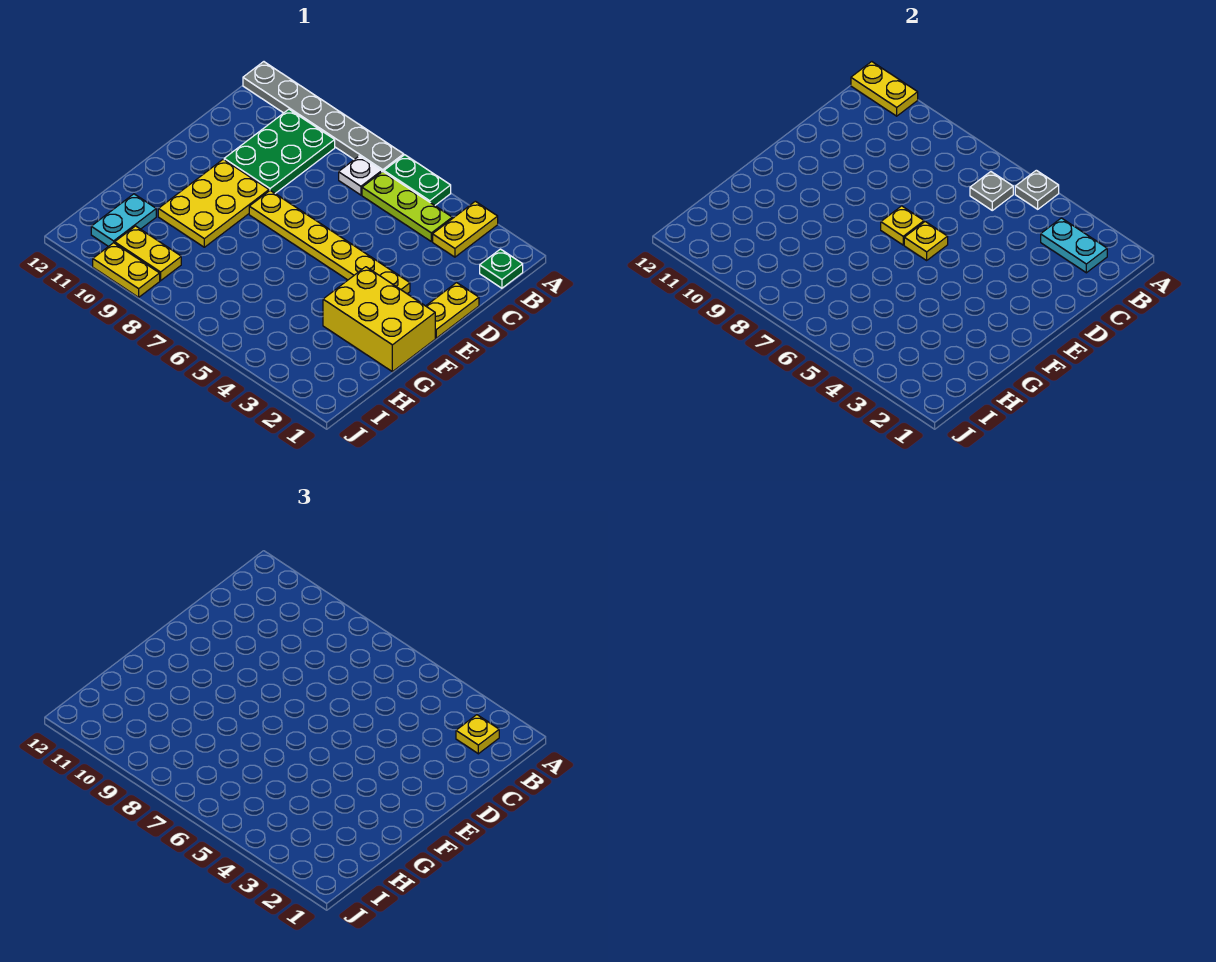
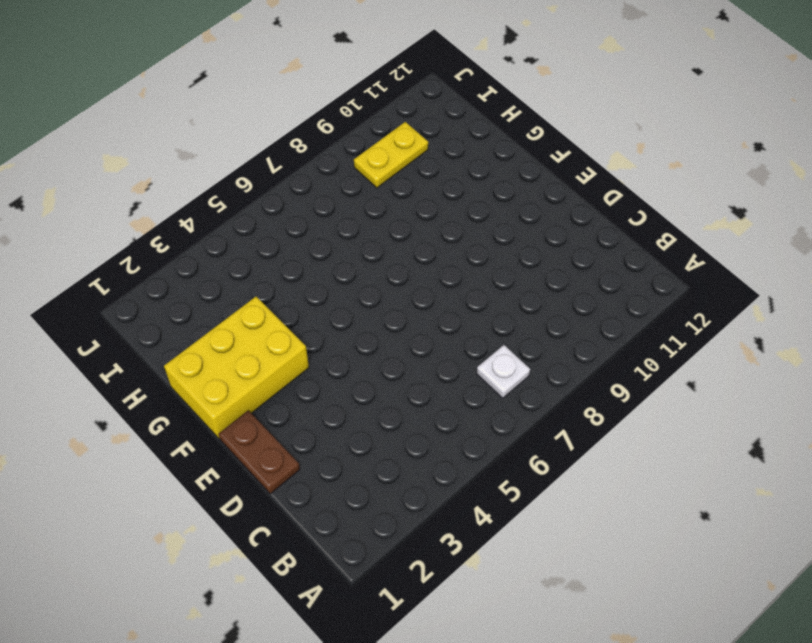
brown plate D1:E1 level 1 -> yellow plate D1:E1 level 1
none -> yellow plate A3:B3 level 1
none -> green plate A5:A6 level 1
none -> grey plate A7:A12 level 1

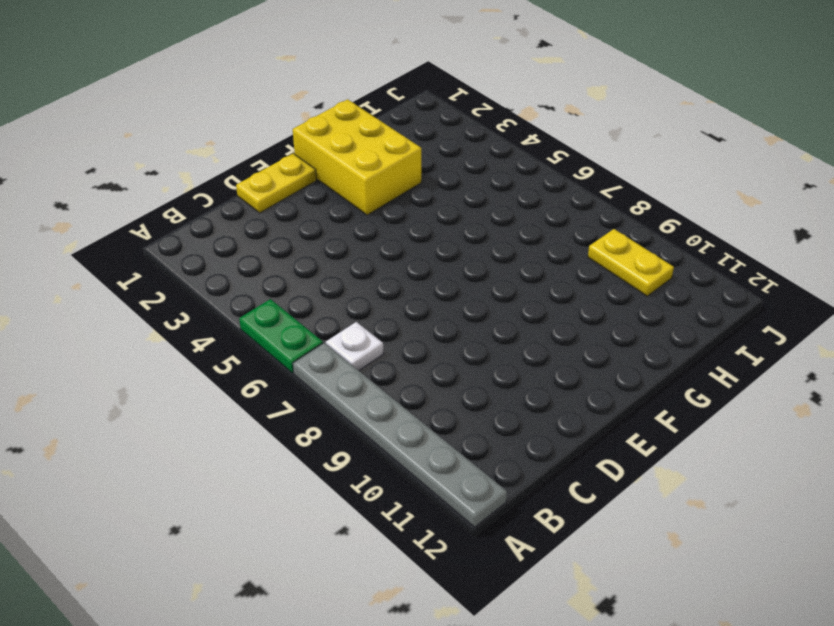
none -> yellow plate A3:B3 level 1
none -> green plate B1 level 1
none -> lime plate B4:B6 level 1

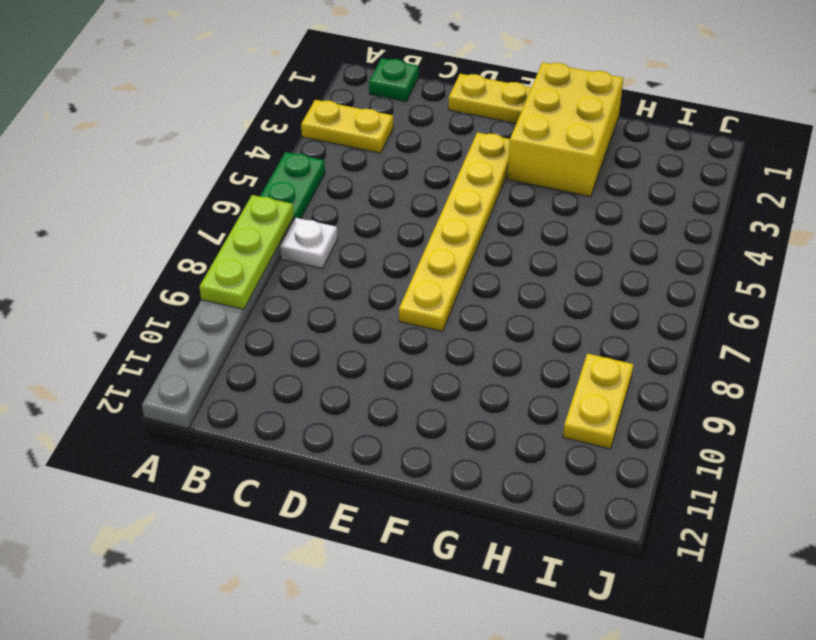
lime plate A7:A9 level 2 -> lime plate B4:B6 level 1
none -> green plate B9:D10 level 1
none -> yellow plate E9:G10 level 1
none -> cyan plate H11:I11 level 1

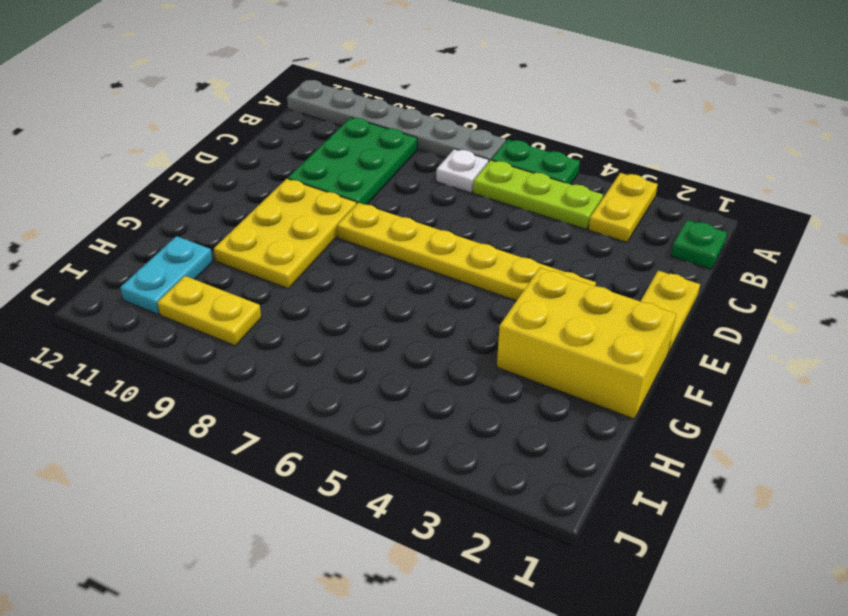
none -> yellow plate J9:J10 level 1
none -> grey plate A5 level 2
none -> yellow plate A11:A12 level 2

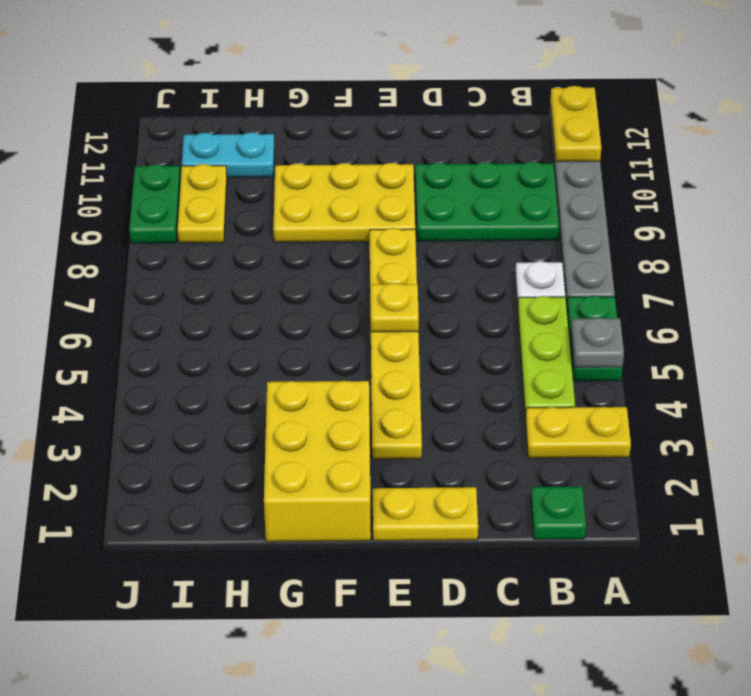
green plate J9:J10 level 1 -> yellow plate J9:J10 level 1
none -> cyan plate B2:B3 level 2
none -> grey plate B6 level 2
none -> yellow plate E7 level 2

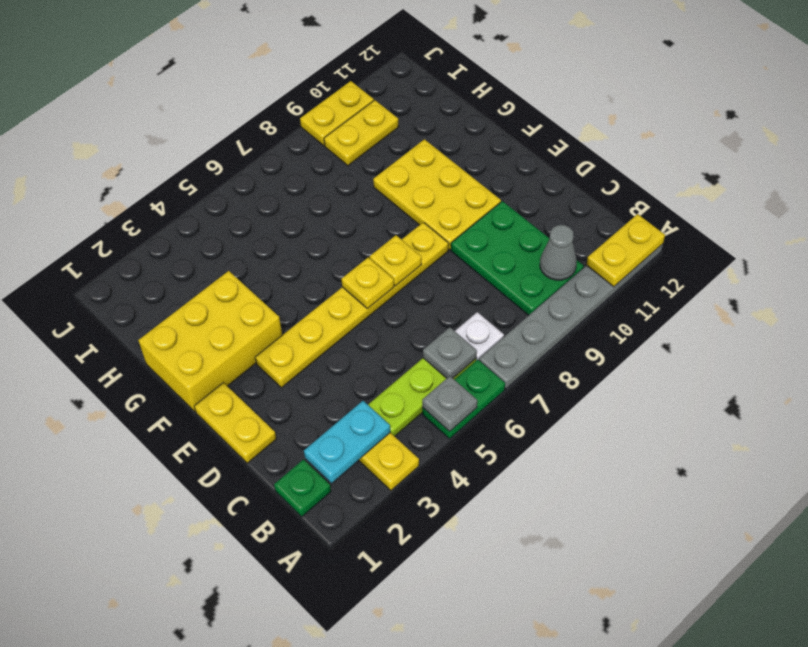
grey cone B10 level 2 -> none
none -> cyan plate H11:I11 level 1
none -> yellow plate B2 level 3

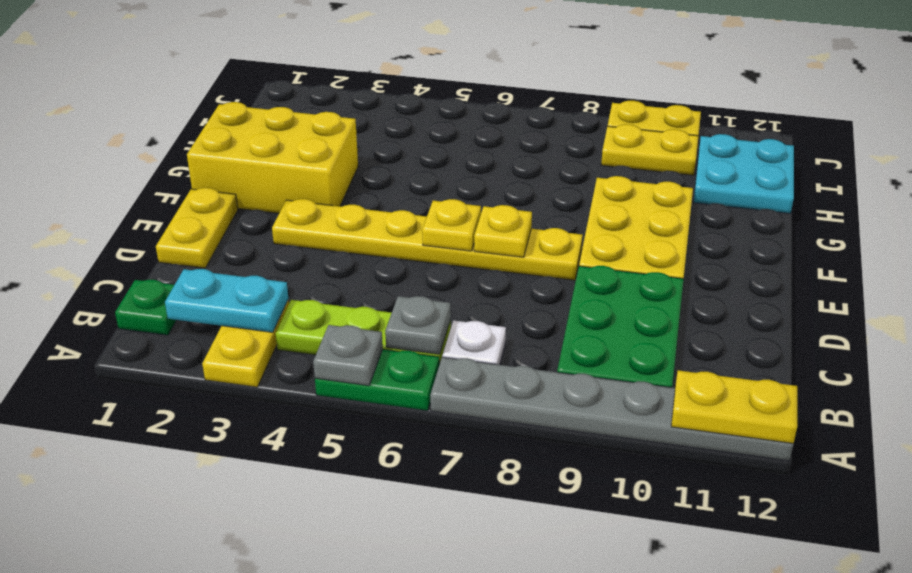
cyan plate H11:I12 level 1 -> cyan plate H11:I11 level 1
none -> yellow plate B2 level 3

